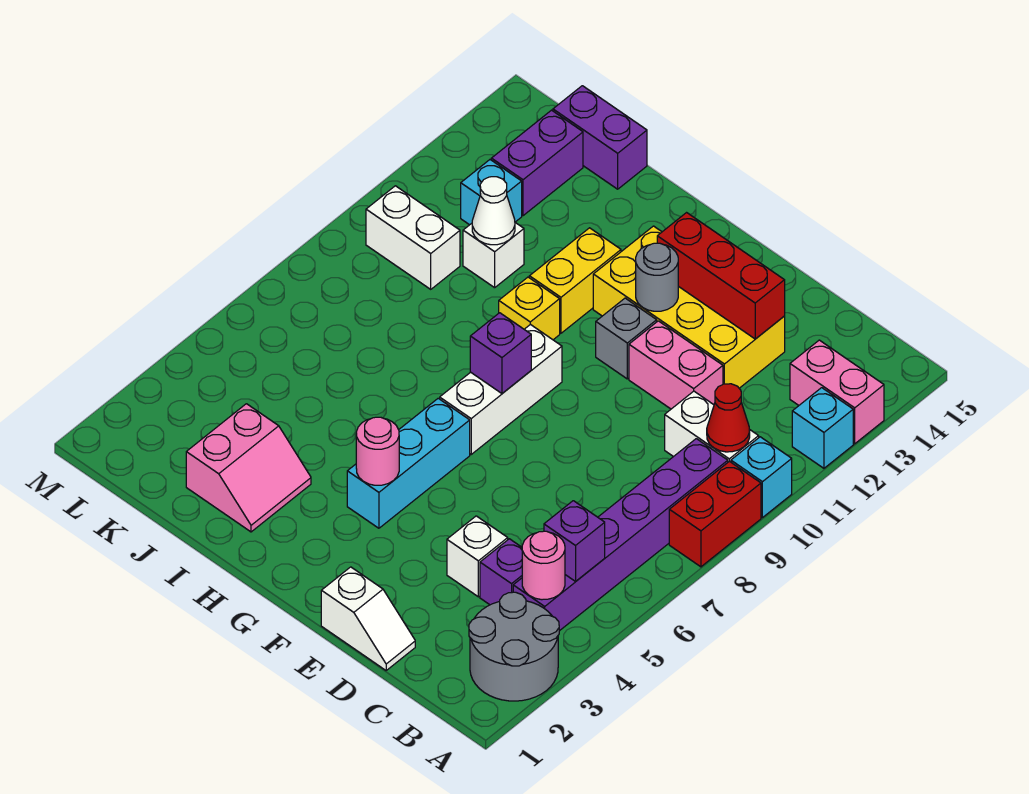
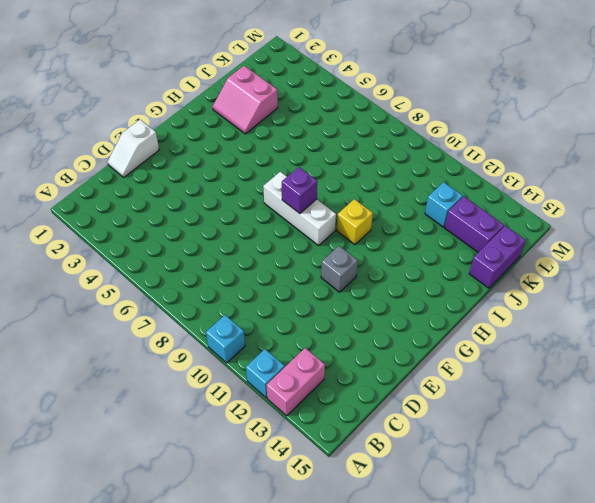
none -> grey round brick A2:B3 level 1
none -> red brick A8:A9 level 1
none -> purple brick B4:B9 level 1
none -> white brick B10:C10 level 1

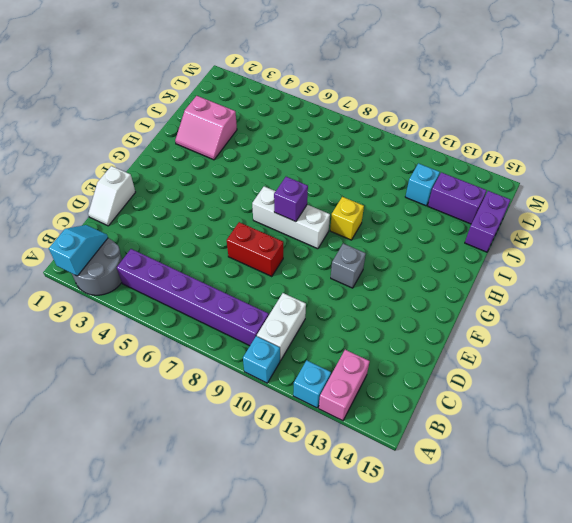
cyan slope A2:B2 level 2 top A -> none
red brick E7:E8 level 1 -> red brick A8:A9 level 1
none -> purple brick C4 level 1
none -> white brick D4 level 1
none -> pink brick D11:E11 level 1
none -> yellow brick D12:G13 level 1

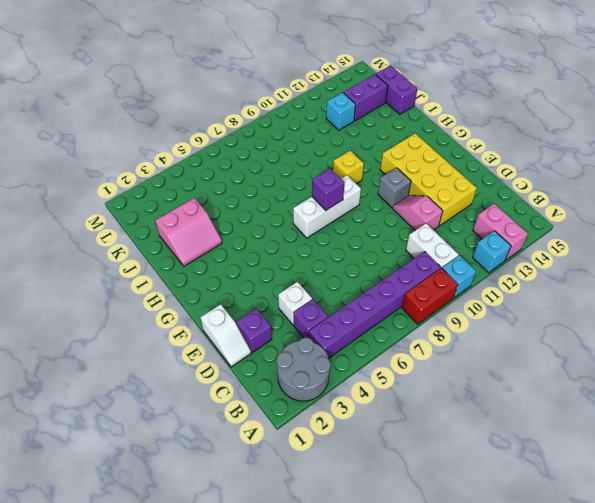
purple brick D2 level 1 -> purple brick B5 level 2
pink slope D11:E11 level 1 top D -> pink brick D11:E11 level 1
none -> cyan brick G4:G6 level 1
none -> yellow brick H11:H12 level 1
none -> white brick J11 level 1
none -> white brick K10:L10 level 1

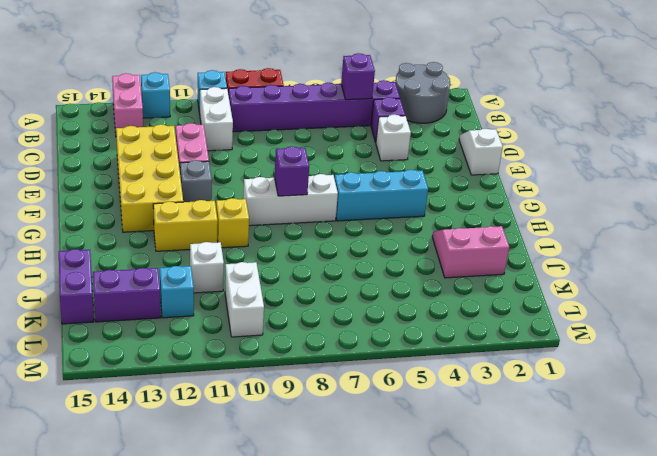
none -> pink round brick B4 level 2
none -> red cone B10 level 2
none -> red brick D13:F13 level 2
none -> grey round brick F12 level 2

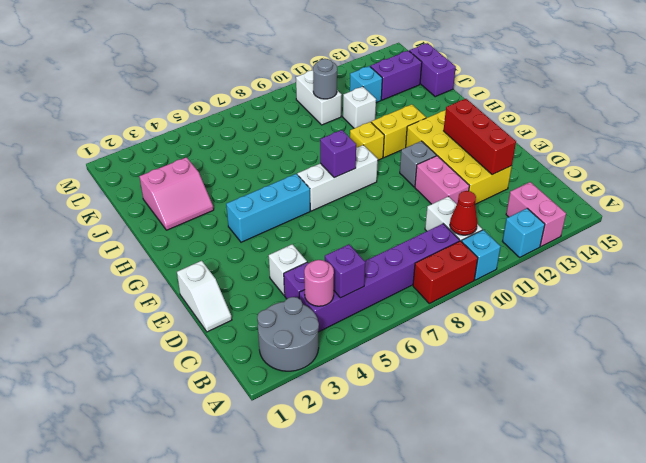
grey round brick K10 level 2 -> grey round brick F12 level 2
none -> pink round brick G4 level 2
none -> white cone J11 level 2

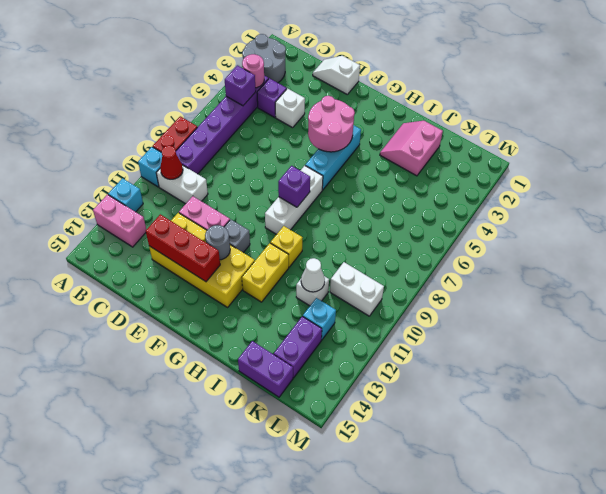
pink round brick F4:G5 level 2 -> pink round brick G4 level 2

